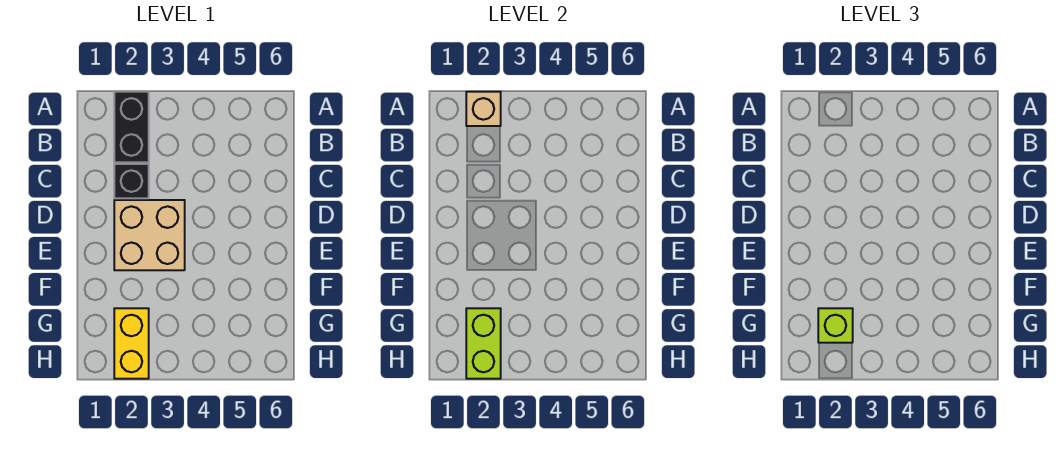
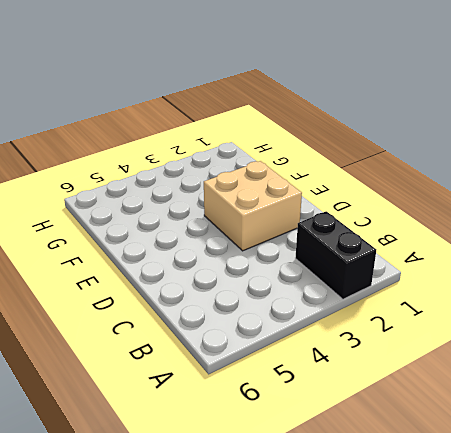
none -> black brick C2 level 1
none -> yellow brick G2:H2 level 1

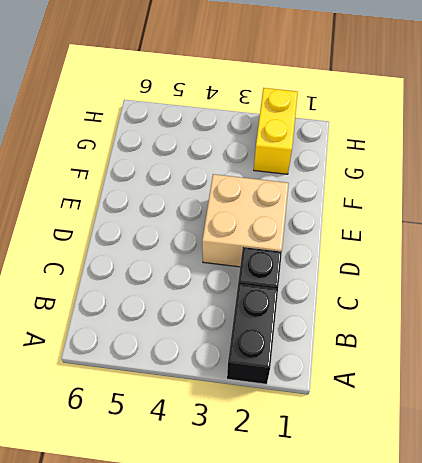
none -> tan brick A2 level 2
none -> lime brick G2:H2 level 2

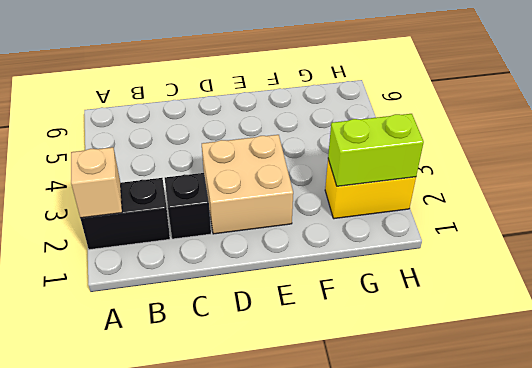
none -> lime brick G2 level 3

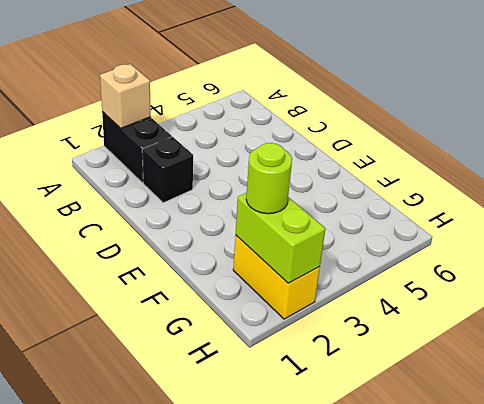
lime round brick G2 level 3 -> lime brick G2 level 3
none -> tan brick D2:E3 level 1

